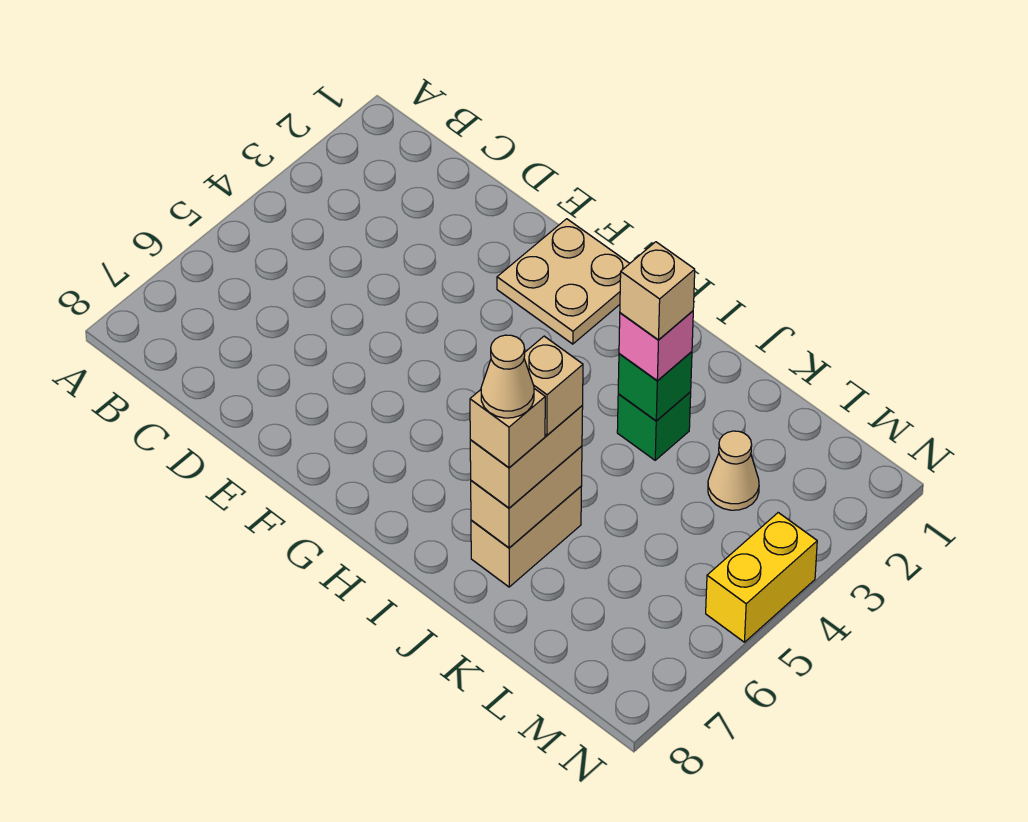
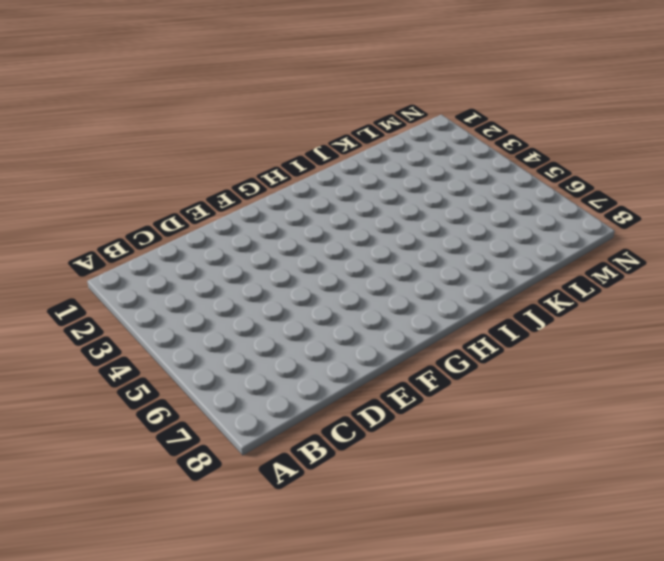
none -> tan plate F1:G2 level 1
none -> green brick J3 level 1
none -> tan brick J6:J7 level 1

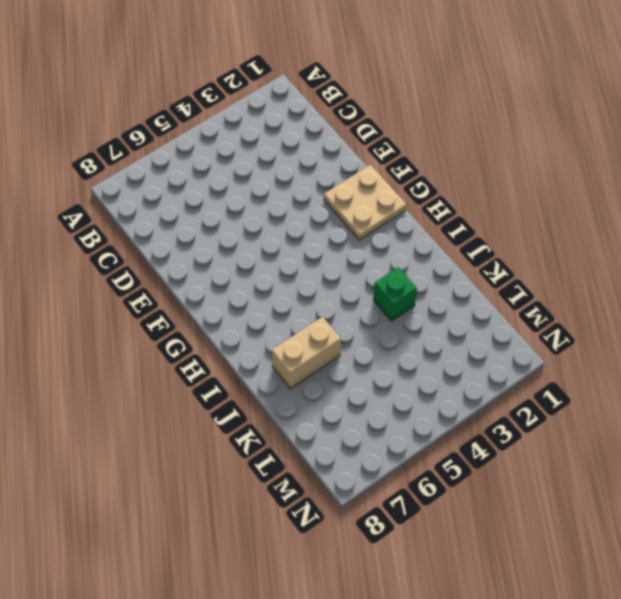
none -> tan cone L3 level 1
none -> yellow brick N4:N5 level 1
none -> green brick J3 level 2

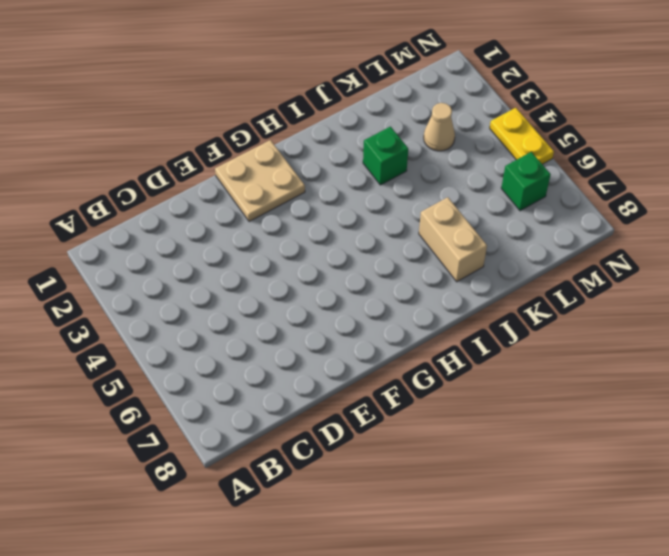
green brick M6 level 1 -> green brick J3 level 2
yellow plate N4:N5 level 1 -> yellow brick N4:N5 level 1
none -> tan brick J6:J7 level 2
none -> pink brick J3 level 3
none -> tan brick J6:J7 level 3

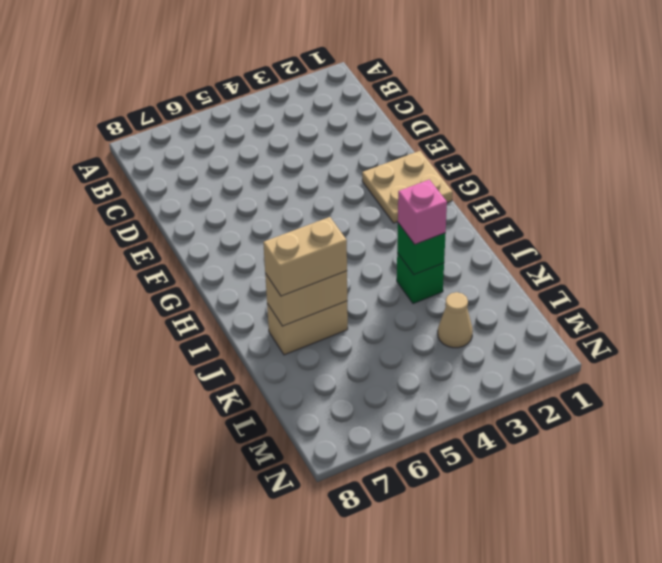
none -> yellow brick N4:N5 level 1
none -> tan brick J3 level 4
none -> tan brick J6 level 4

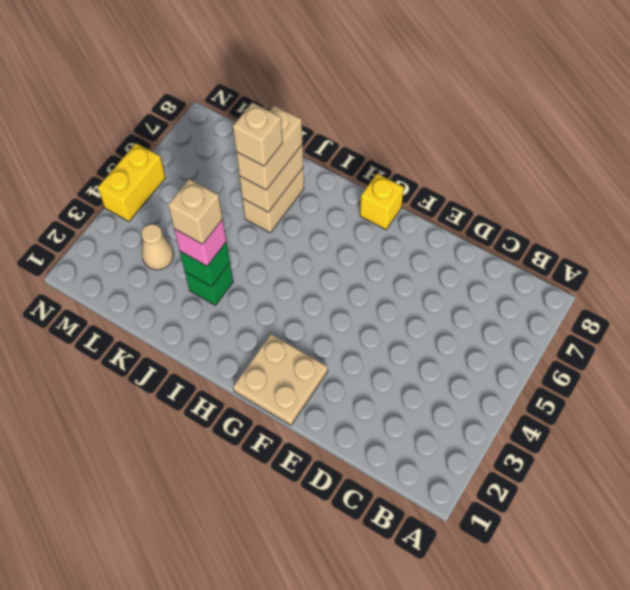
yellow brick G8 level 1 -> none
none -> tan brick J7 level 4
none -> tan cone J7 level 5

